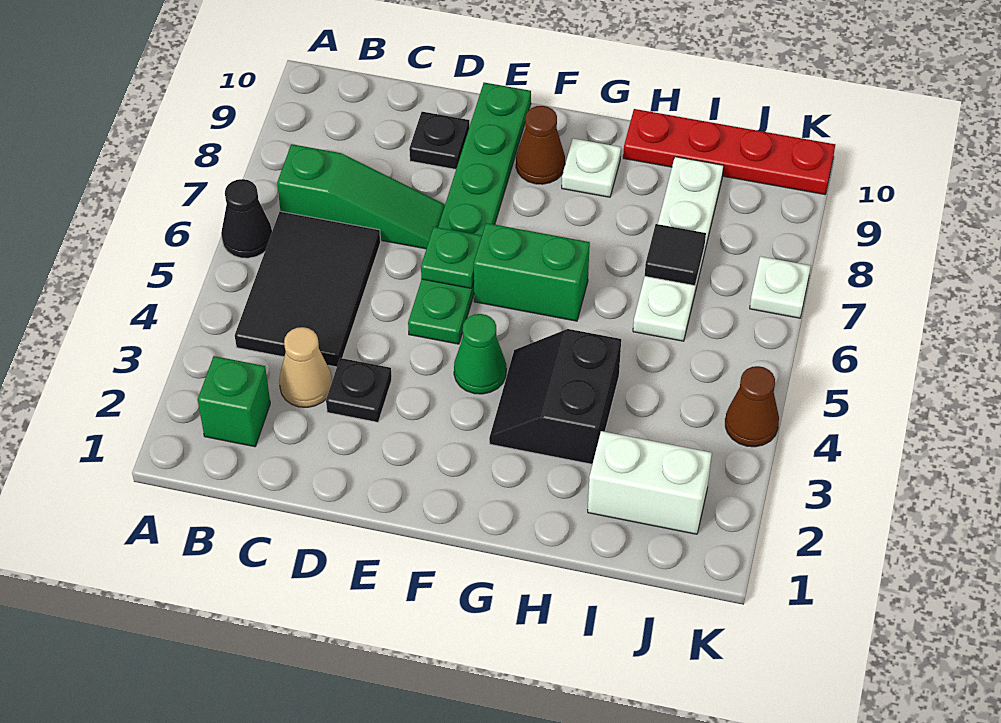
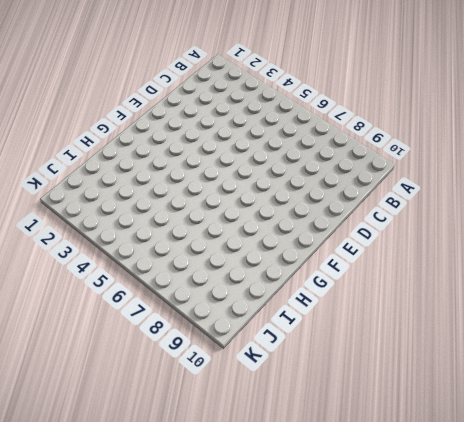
none -> black cone A6 level 1
none -> green brick B2 level 1
none -> black tile B4:C6 level 1

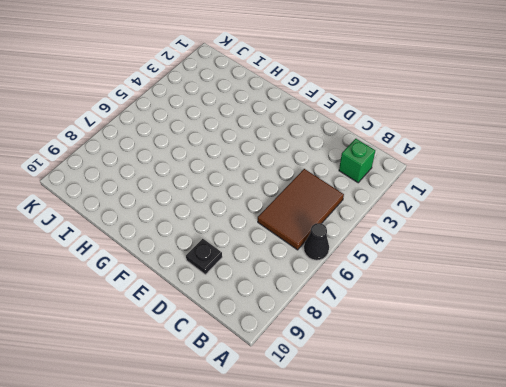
brown tile B4:C6 level 1 -> black tile B4:C6 level 1
none -> green slope B7:D7 level 1 top B
none -> tan cone C3 level 1
none -> black plate D3 level 1

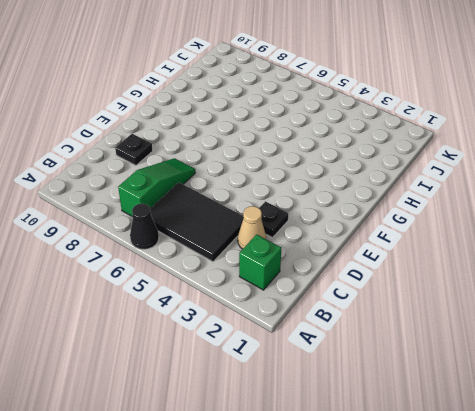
none -> green plate E5:E10 level 1
none -> green cone F4 level 1
none -> green brick F6:G6 level 1

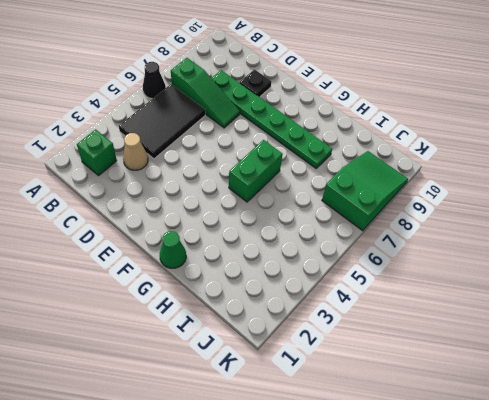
green plate C8:H8 level 1 -> green plate E5:E10 level 1
green cone G1 level 1 -> green cone F4 level 1
green brick G5:G6 level 1 -> green brick F6:G6 level 1
green slope J7:K9 level 1 top 7 -> white plate K7 level 1
none -> black plate D3 level 1
none -> brown cone F9 level 1
none -> black slope G3:H4 level 1 top H

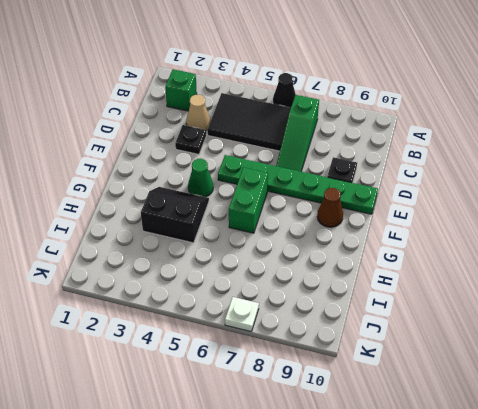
none -> white plate G9 level 1
none -> red plate H10:K10 level 1
none -> white brick I2:J2 level 1

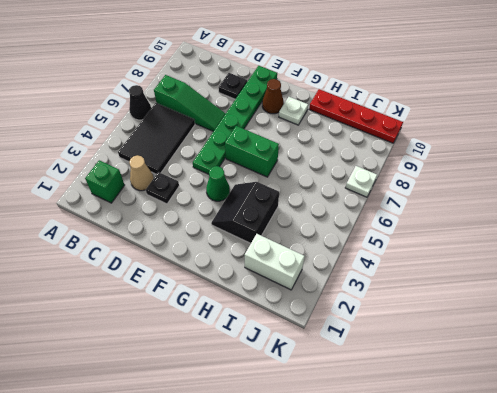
none -> white plate I6:I9 level 1
none -> brown cone K4 level 1
none -> green plate E6 level 2

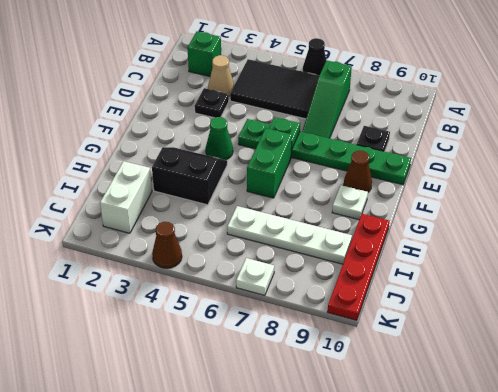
none -> black tile I7 level 2

